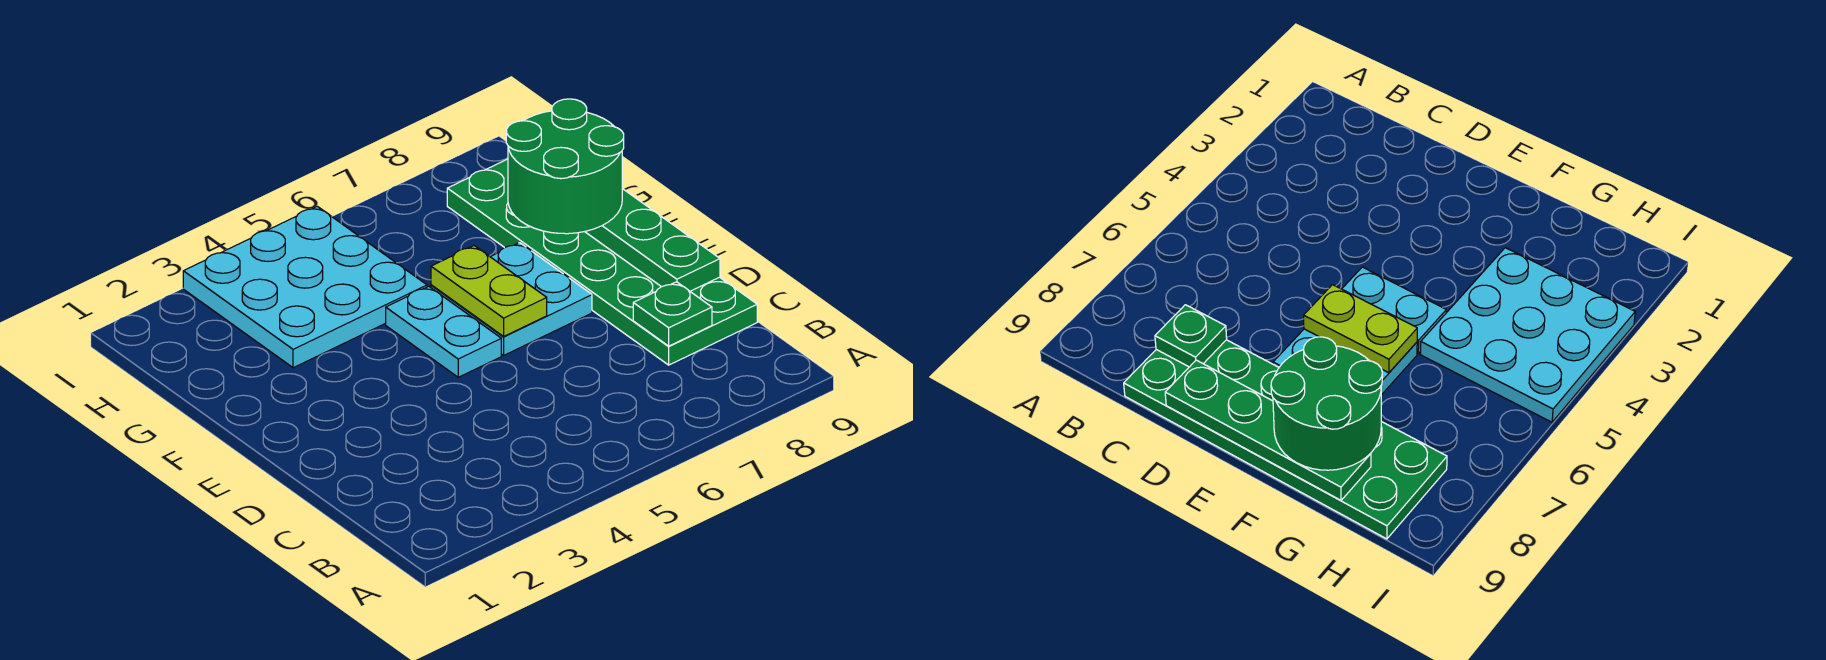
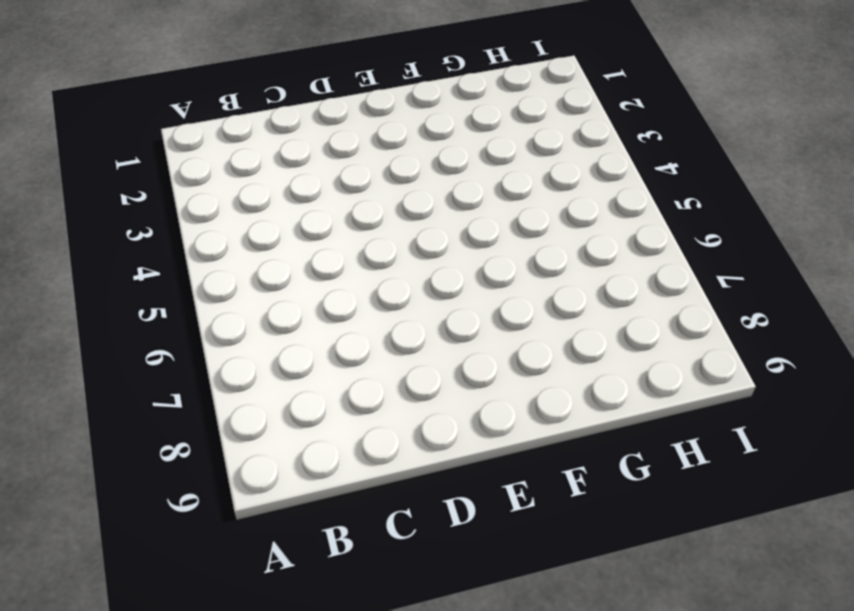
none -> green plate C8:H9 level 1
none -> cyan plate E5:F5 level 1

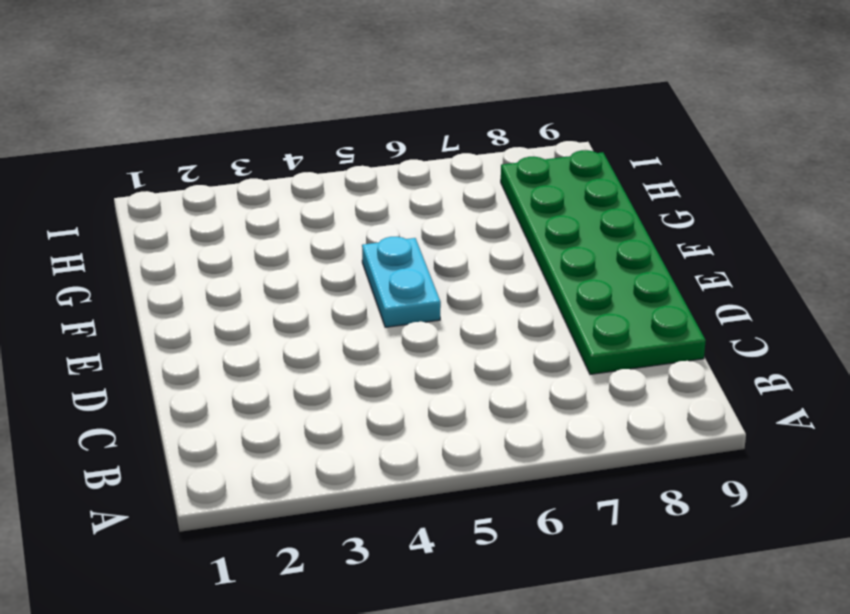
none -> cyan plate E6:F7 level 1
none -> cyan plate G3:I5 level 1

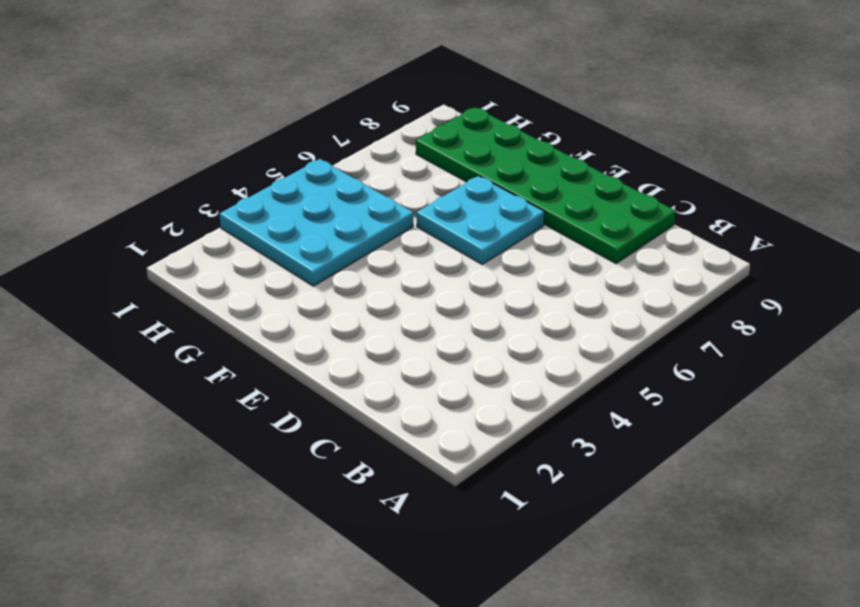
none -> cyan plate E5:F5 level 1
none -> green plate C8 level 2

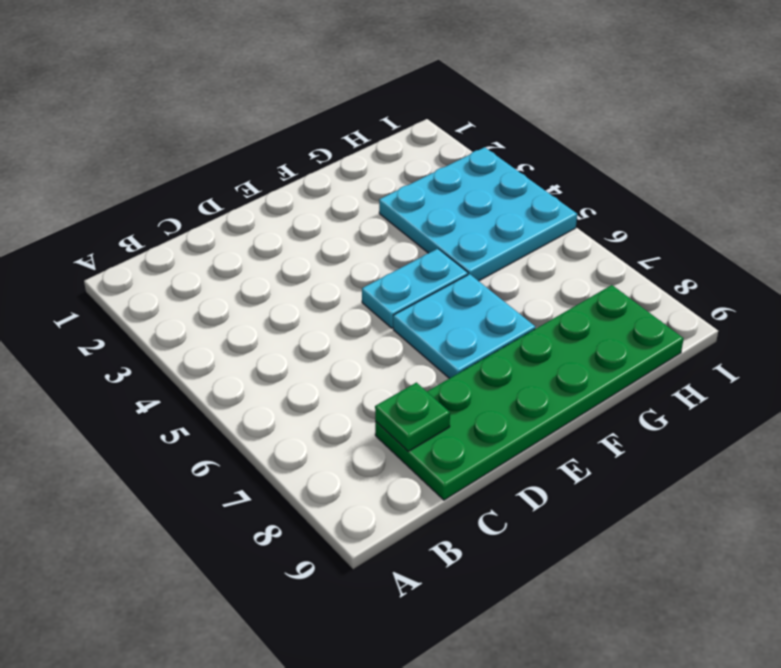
none -> green plate D9:G9 level 2
none -> lime plate E6:F6 level 2

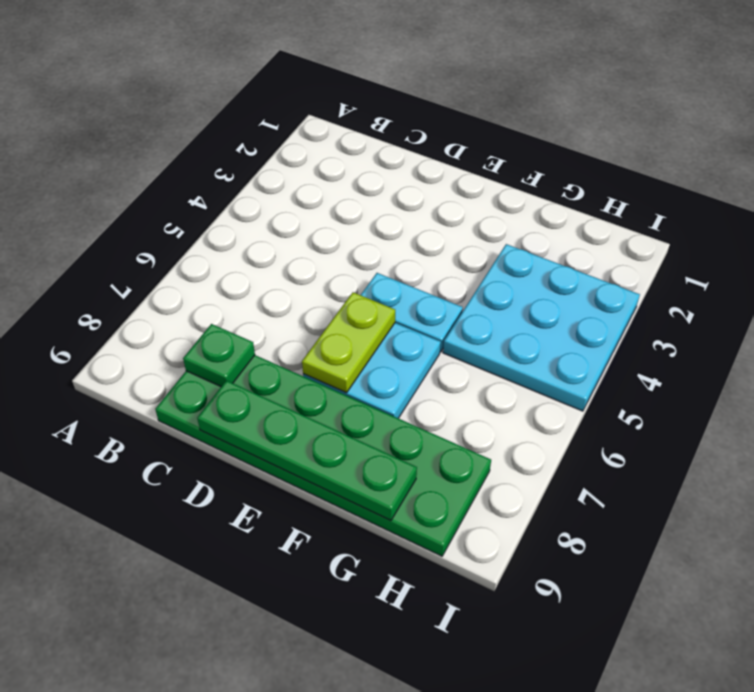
lime plate E6:E7 level 2 -> lime plate E6:F6 level 2
none -> green round brick F8:G9 level 3

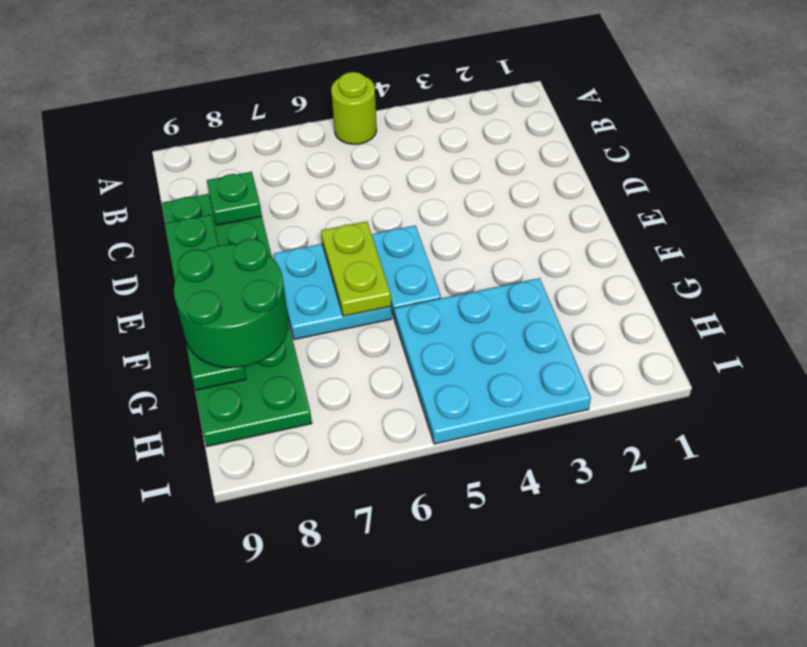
lime round brick A5 level 1 -> none

